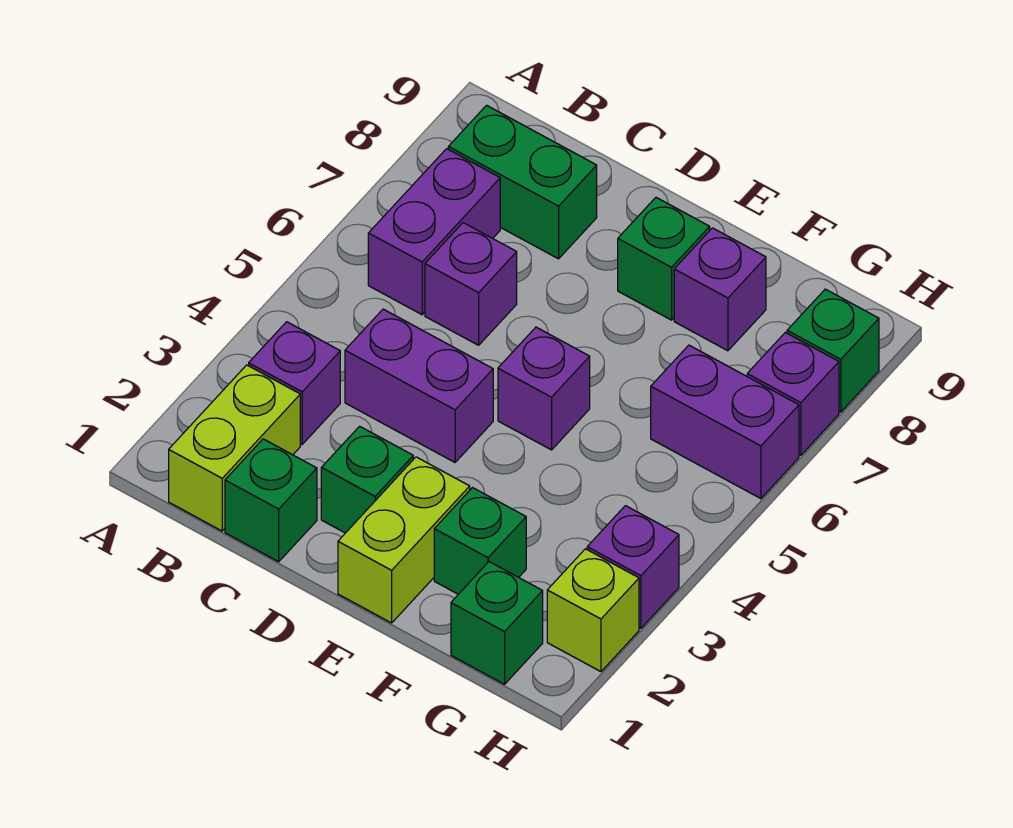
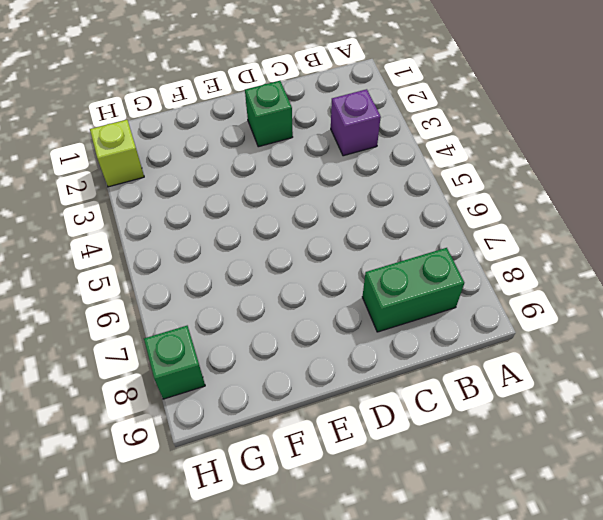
none -> lime brick B1:B2 level 1
none -> purple brick B6:B7 level 1
none -> green brick C1 level 1

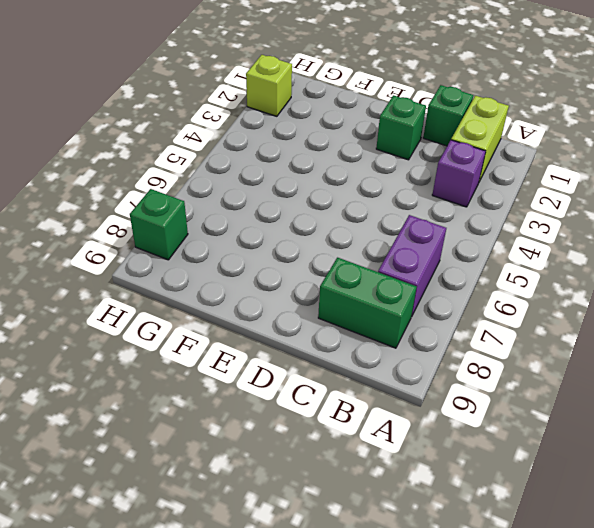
none -> purple brick C4:D4 level 1
none -> purple brick C6 level 1
none -> lime brick E1:E2 level 1

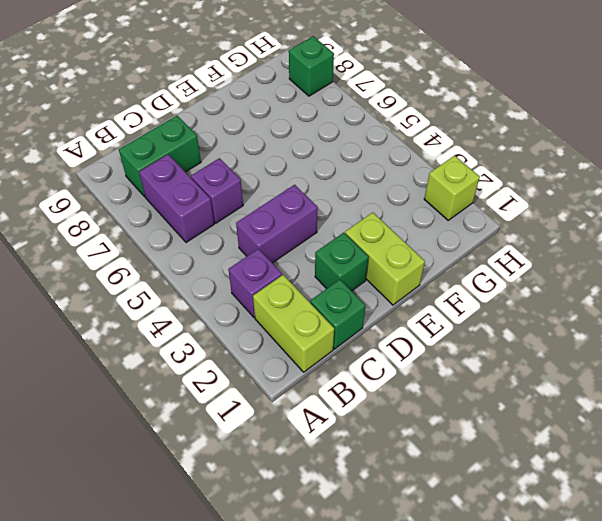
none -> purple brick E5 level 1
none -> green brick E8 level 1
none -> green brick F2 level 1

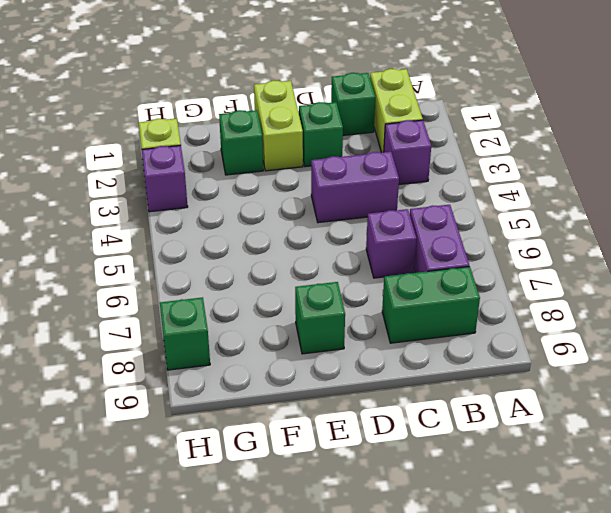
none -> purple brick E5 level 1
none -> purple brick F8 level 1
none -> green brick G1 level 1

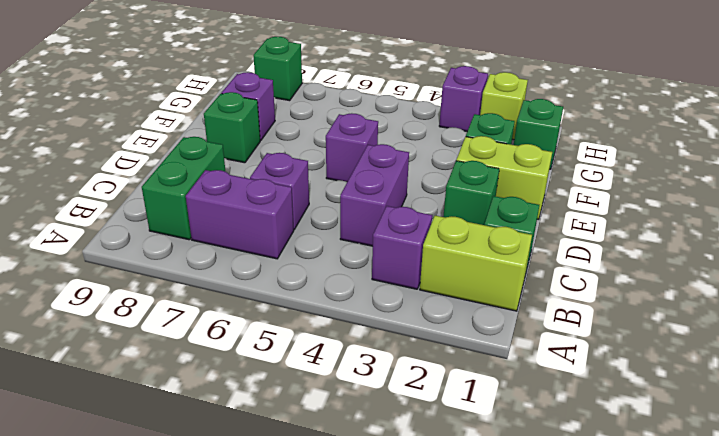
none -> purple brick G6:H6 level 1
none -> purple brick H7 level 1

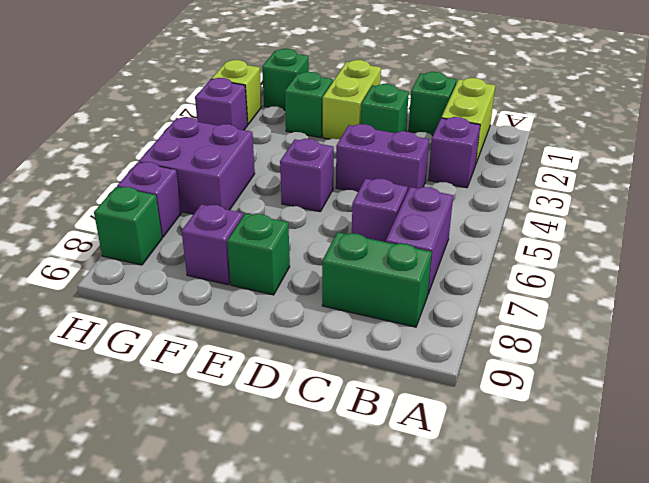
purple brick G5:H6 level 1 -> purple brick G6:H6 level 1

